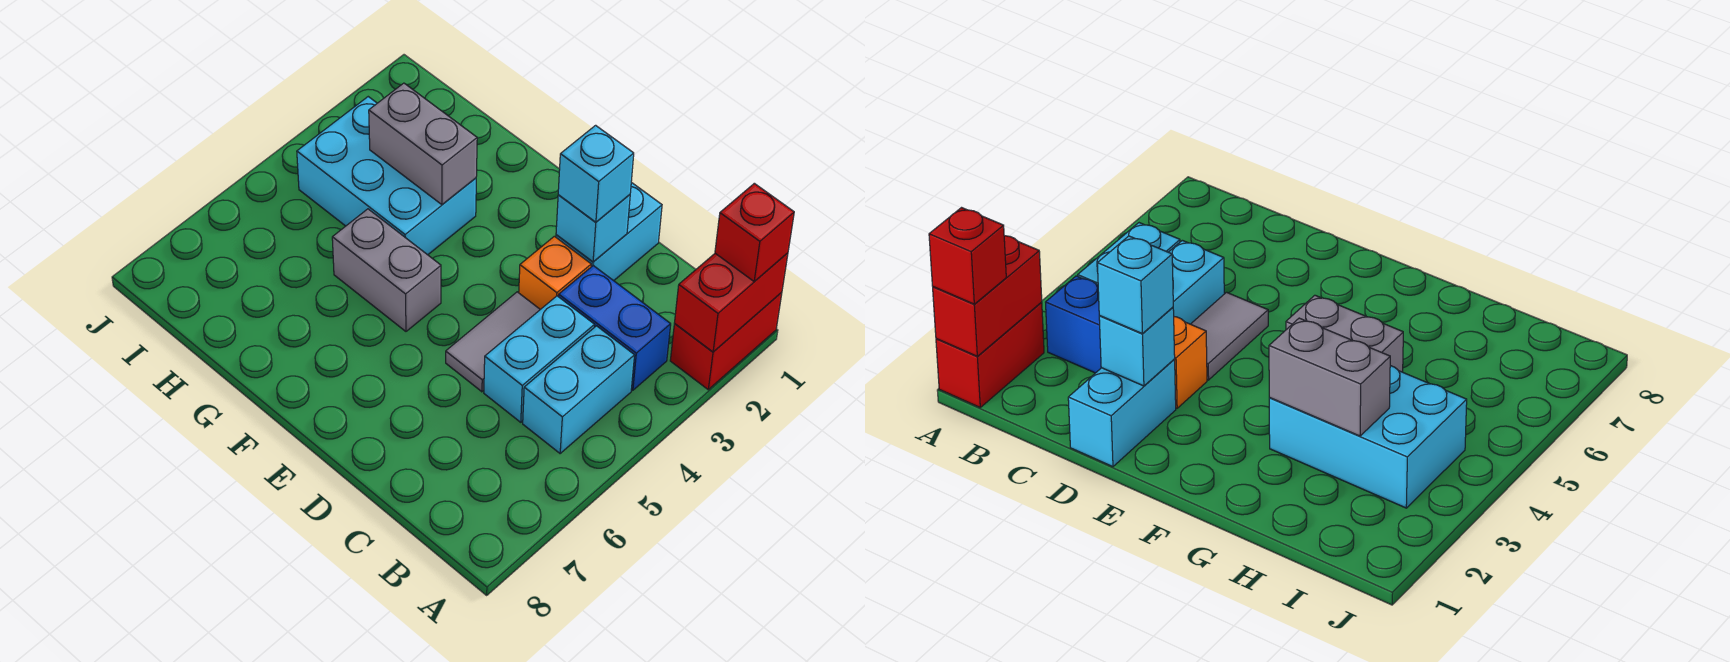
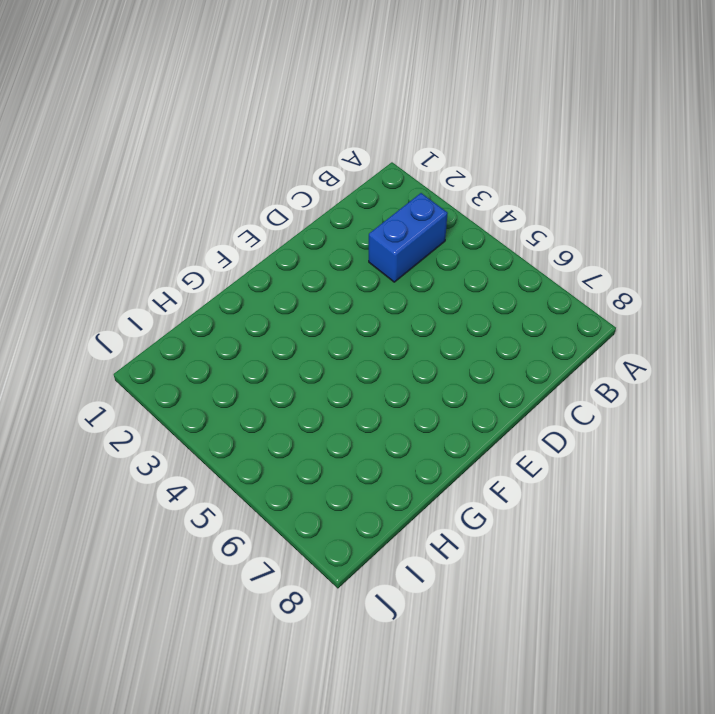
none -> red brick A1:A2 level 1
none -> cyan brick B4:B5 level 1
none -> cyan brick C4:C5 level 1

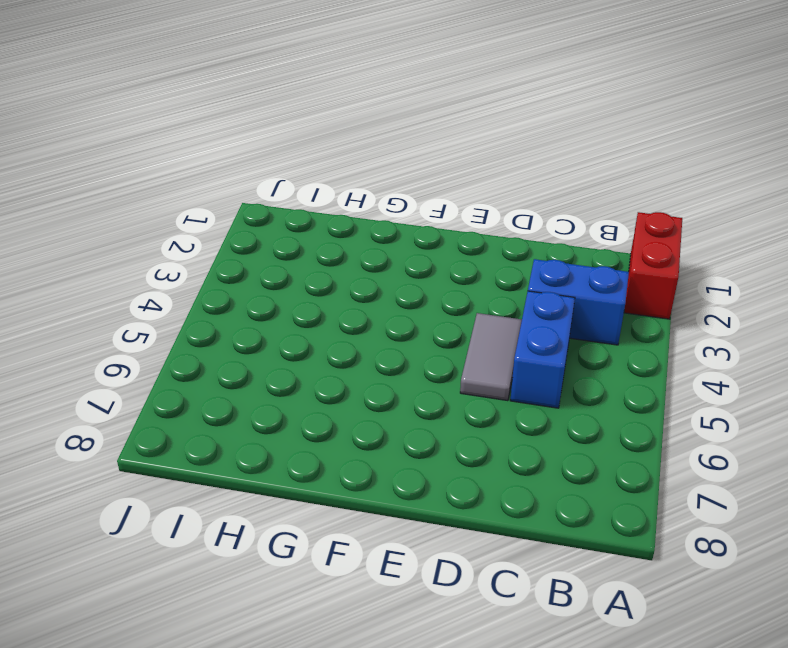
blue brick C4:C5 level 1 -> cyan brick C4:C5 level 1
none -> cyan brick B4:B5 level 1
none -> cyan brick D1:D2 level 1
none -> orange brick D3 level 1

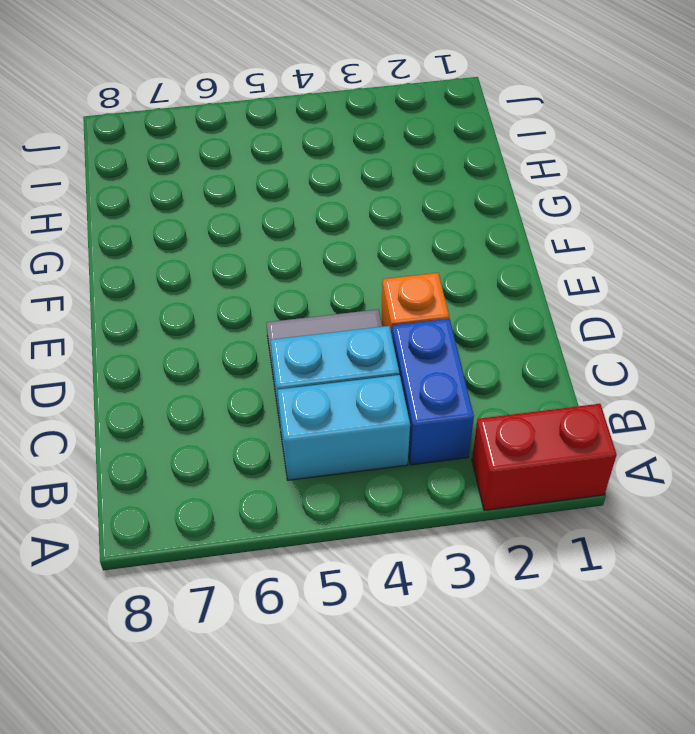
none -> cyan brick D1:D2 level 1
none -> grey brick F5:G5 level 1
none -> cyan brick G3:I4 level 1

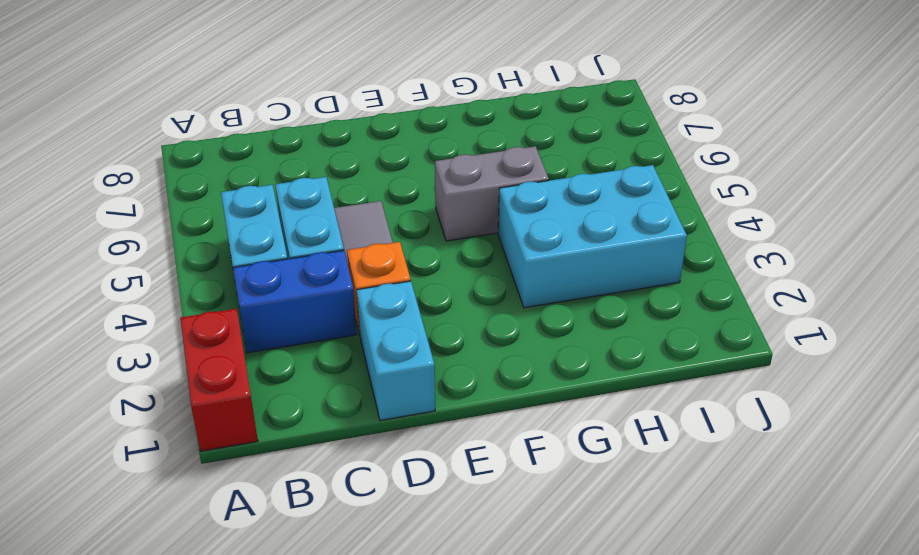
none -> red brick A1:A2 level 2
none -> cyan brick D2 level 2
none -> grey brick G3:H3 level 2

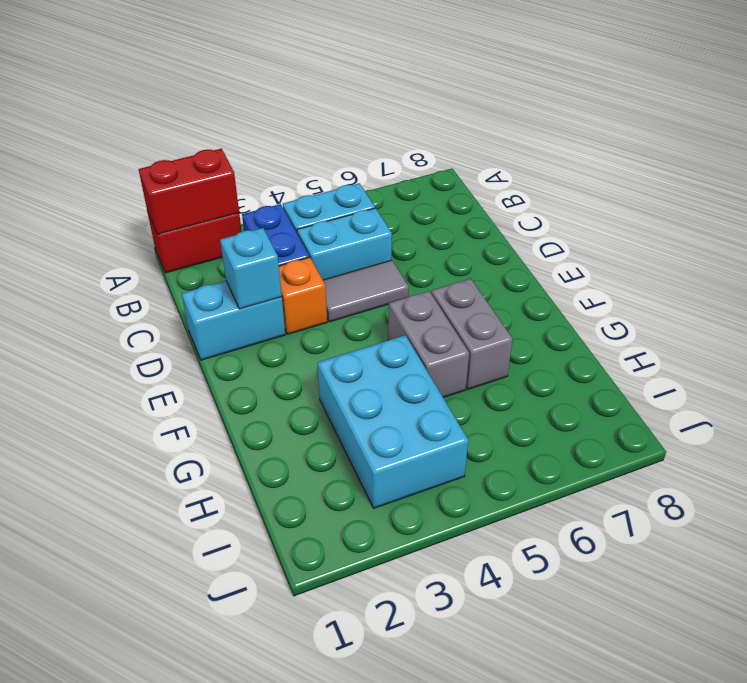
grey brick F6:G6 level 1 -> grey brick G3:H3 level 2
none -> red brick A1 level 3
none -> cyan brick D2 level 3

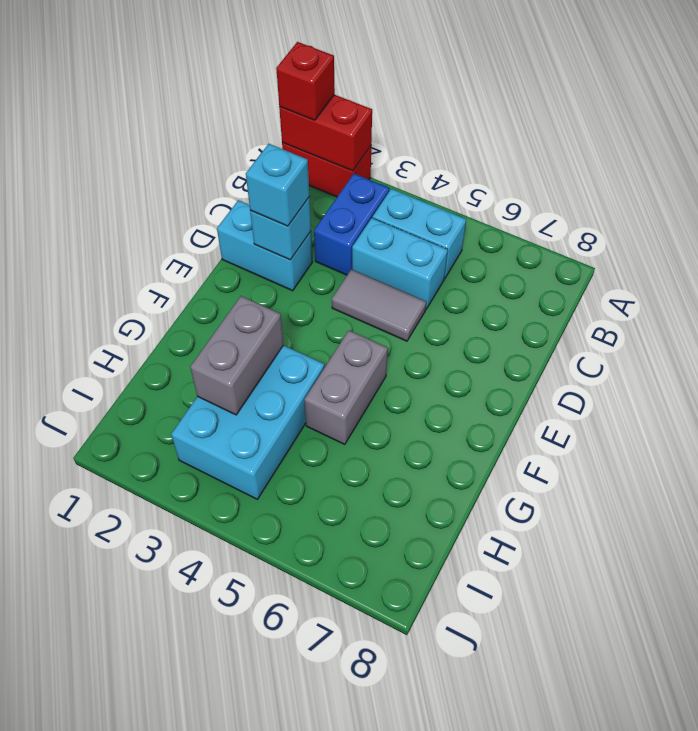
none -> orange brick D3 level 1

